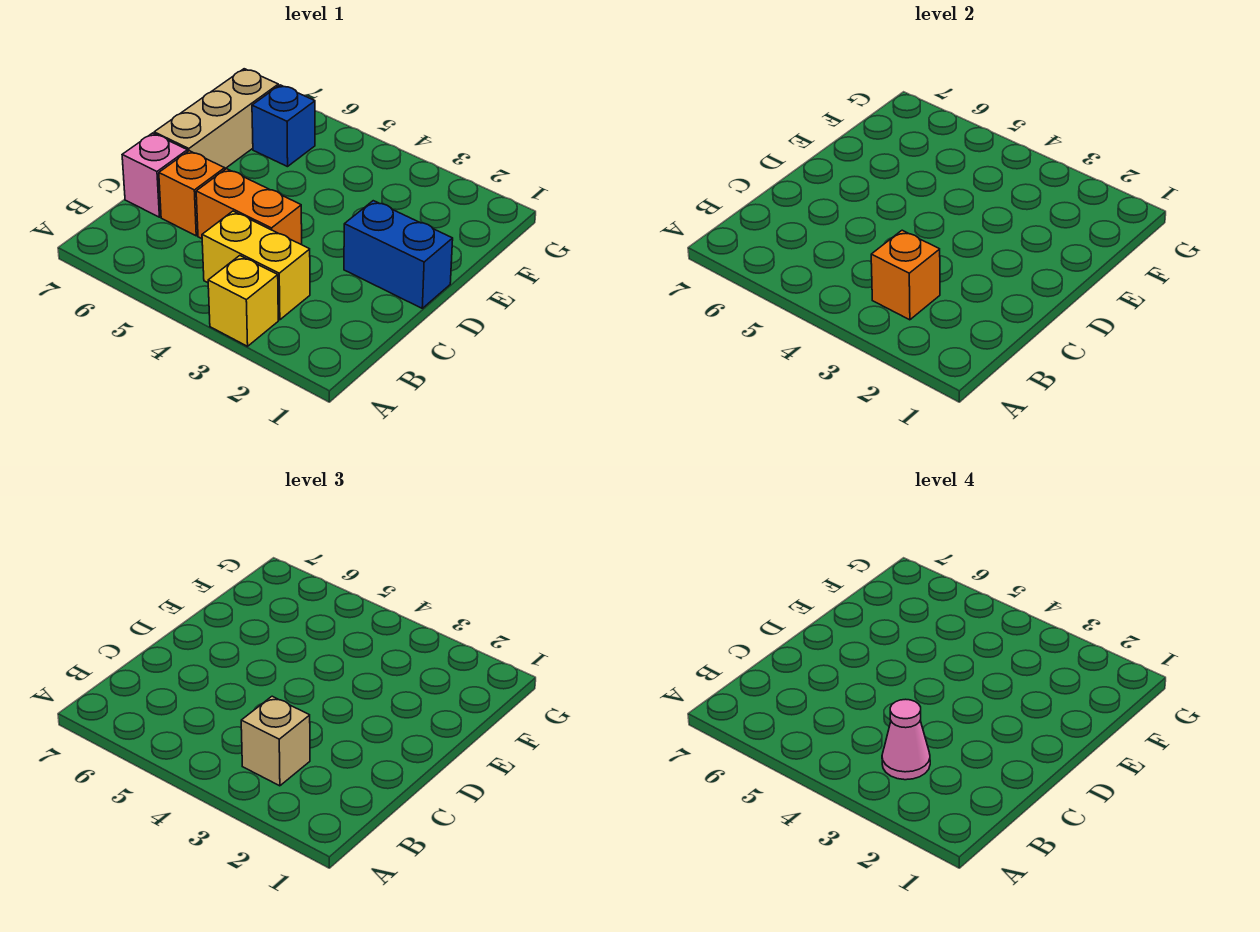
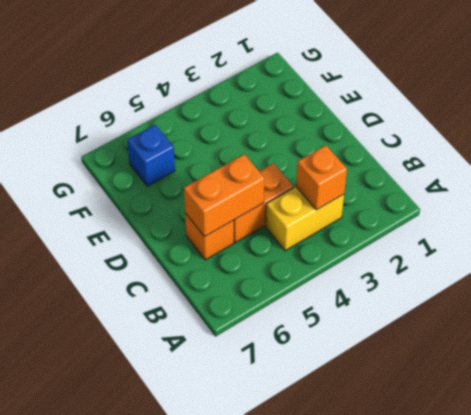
orange brick C5:C6 level 2 -> none
none -> yellow brick A3 level 1
none -> pink brick C7 level 1

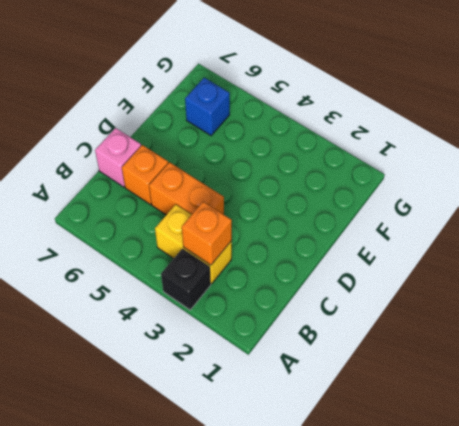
black brick A3 level 1 -> yellow brick A3 level 1
none -> blue brick D1:D2 level 1
none -> tan brick D7:F7 level 1

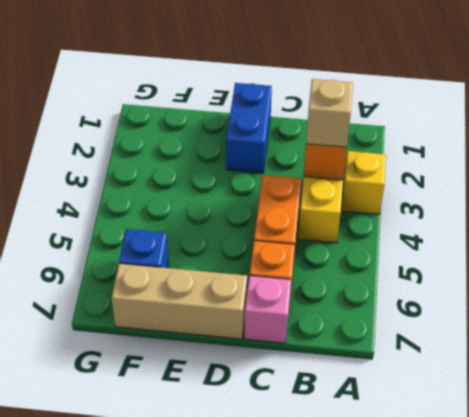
none -> pink cone B3 level 4

